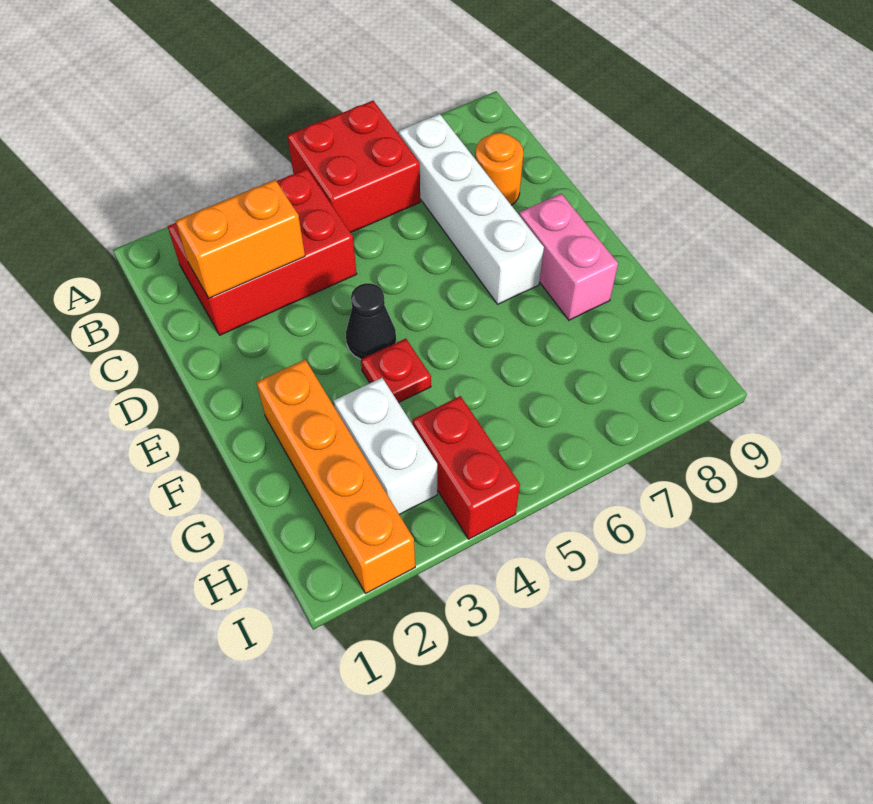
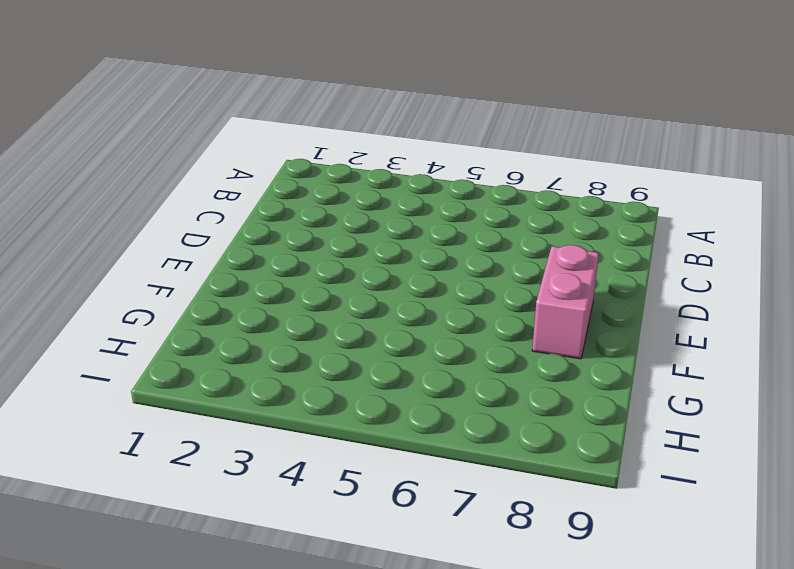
none -> red brick A5:B6 level 1
none -> red brick B2:C4 level 1

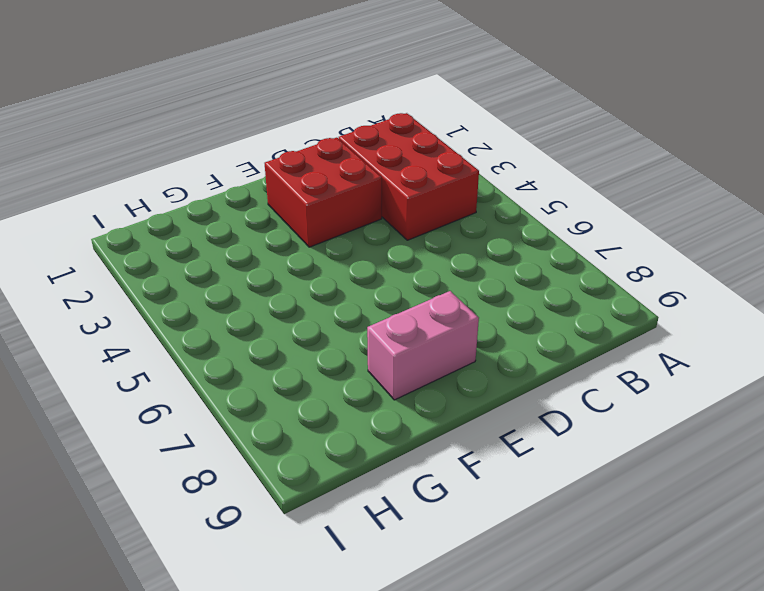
red brick D2:E3 level 1 -> red brick A5:B6 level 1
none -> white brick B7:E7 level 1
none -> orange round brick C8 level 1

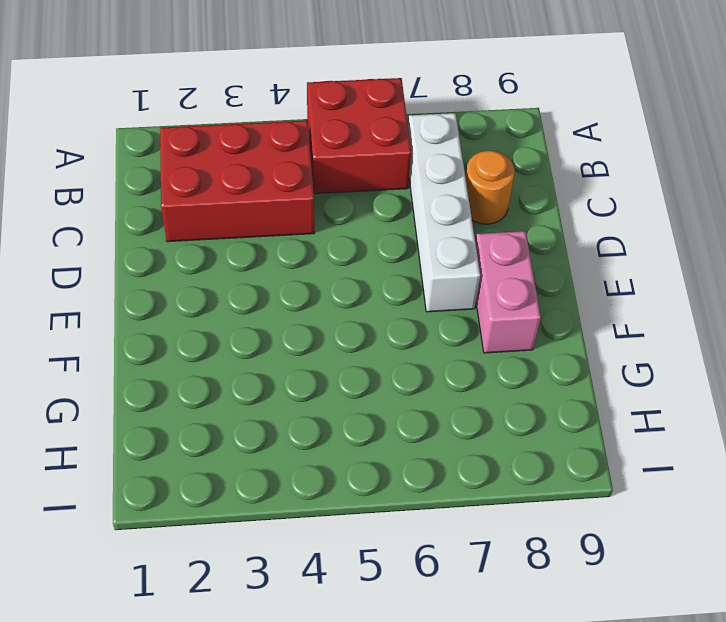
none -> black cone E4 level 1
none -> orange brick F2:I2 level 1

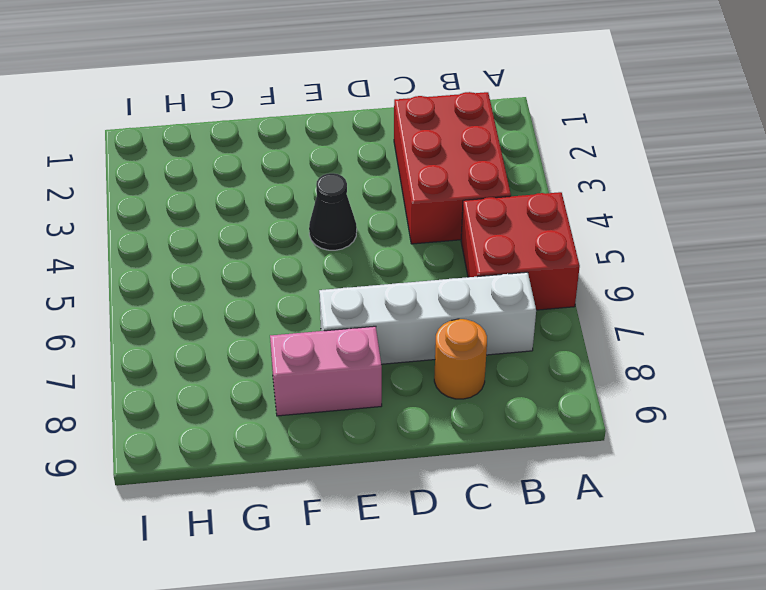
none -> orange brick F2:I2 level 1
none -> red plate F4 level 1

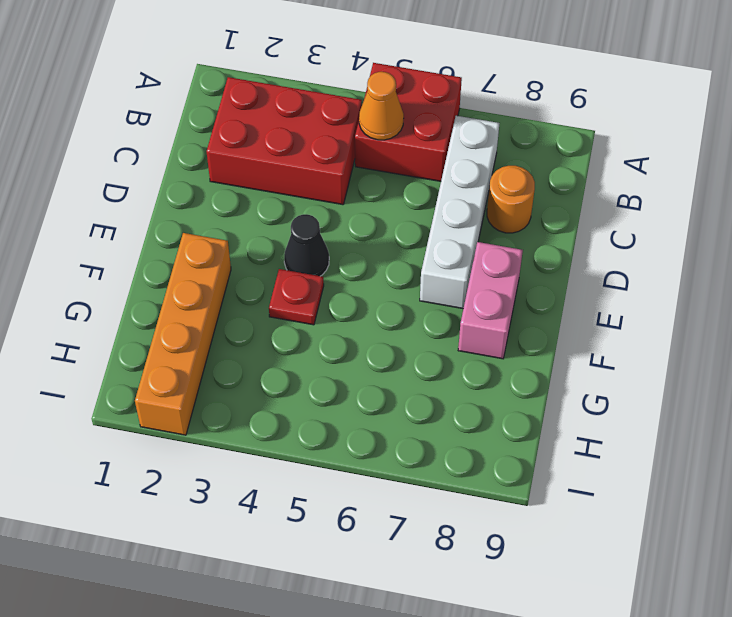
orange cone B5 level 2 -> none
none -> white brick G3:H3 level 1
none -> red brick H4:I4 level 1

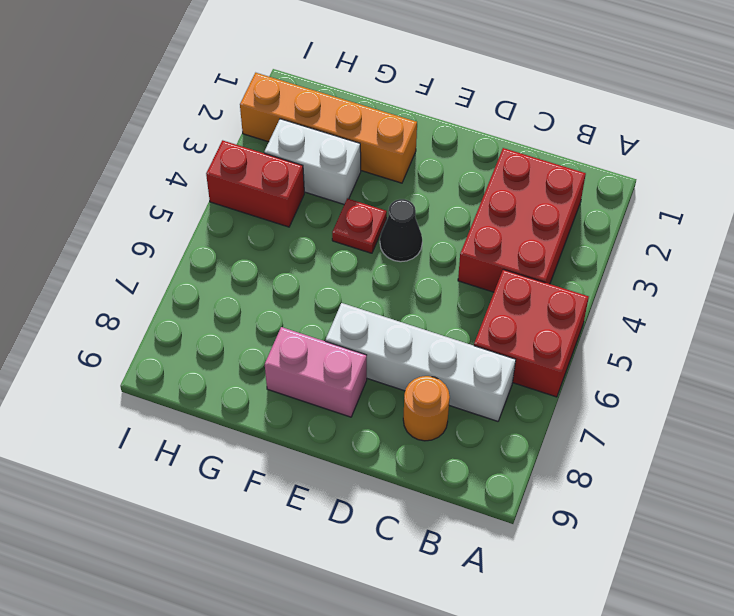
none -> orange brick C2:C3 level 2

